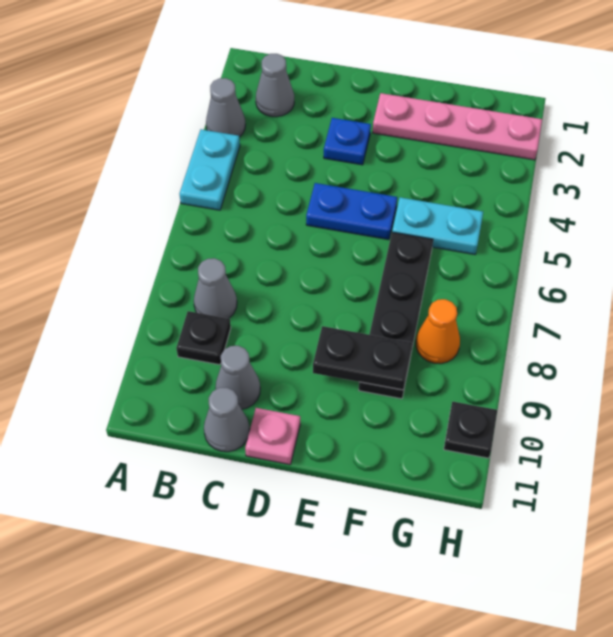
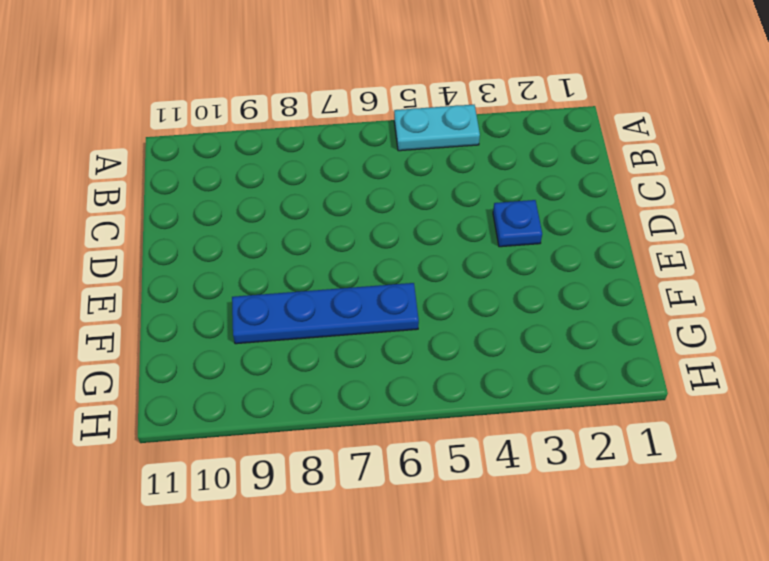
blue plate F6:F9 level 1 -> black plate F6:F9 level 1
none -> grey cone A3 level 1
none -> grey cone B2 level 1
none -> grey cone B8 level 1

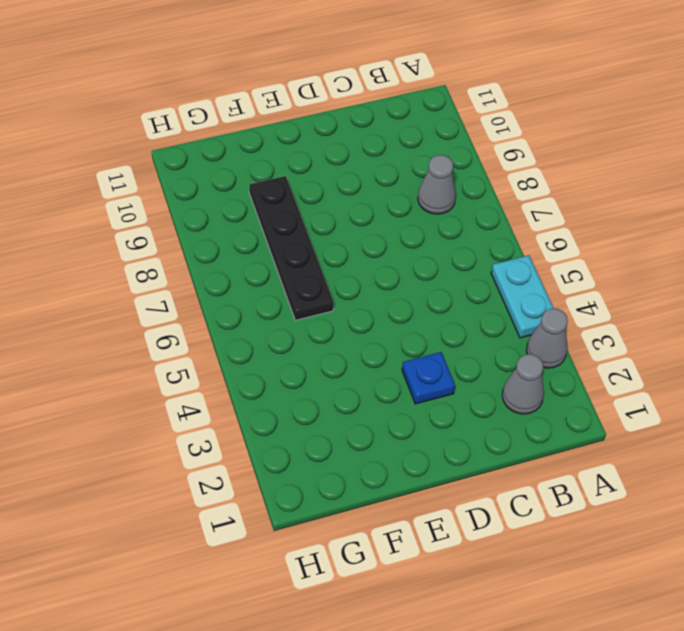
none -> black plate B9 level 1
none -> grey cone C10 level 1
none -> grey cone C11 level 1

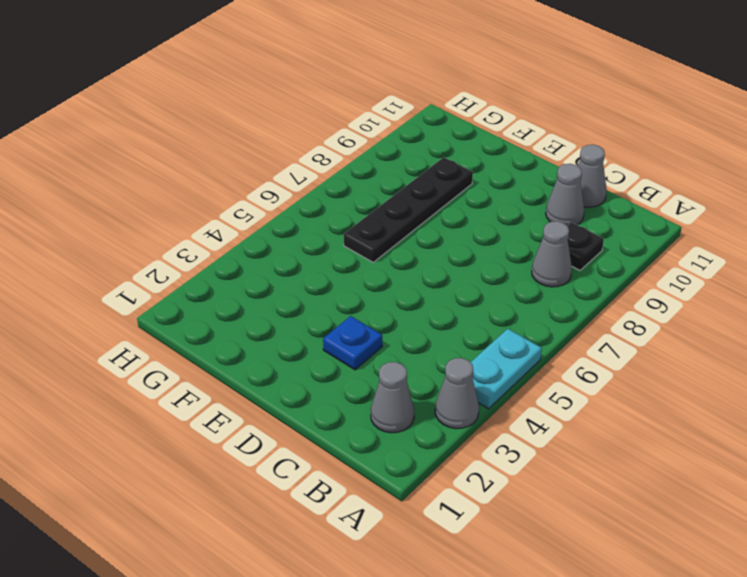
none -> blue plate D5:E5 level 1
none -> pink plate D11 level 1
none -> pink plate E2:H2 level 1

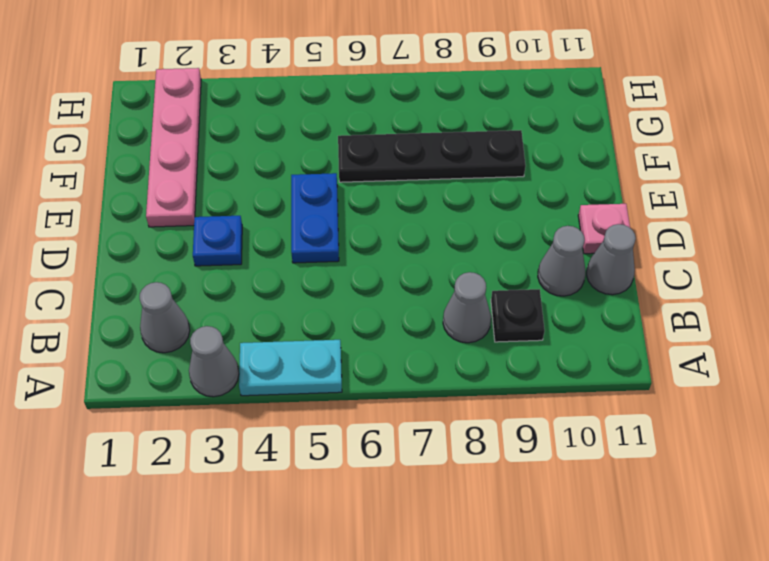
none -> cyan plate F5:G5 level 1
none -> orange cone G8 level 1
none -> black plate H10 level 1

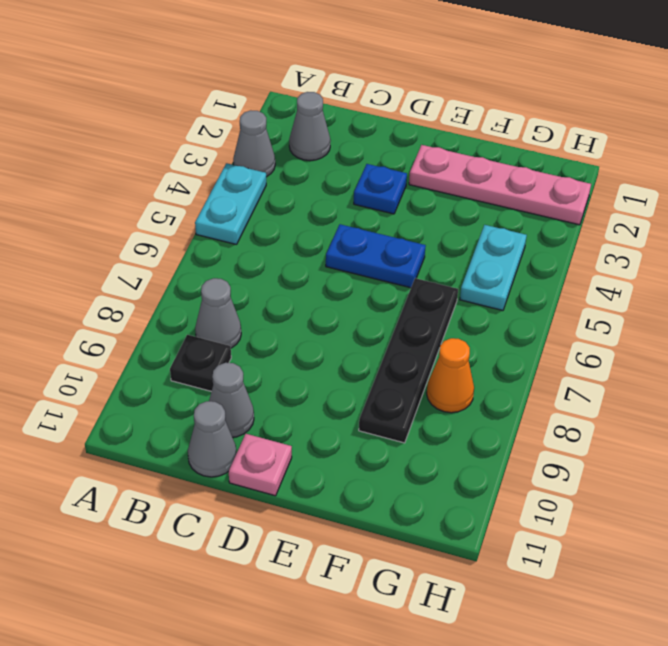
cyan plate G4:G5 level 1 -> cyan plate F5:G5 level 1
none -> black plate H10 level 1
none -> black plate E9:F9 level 2

